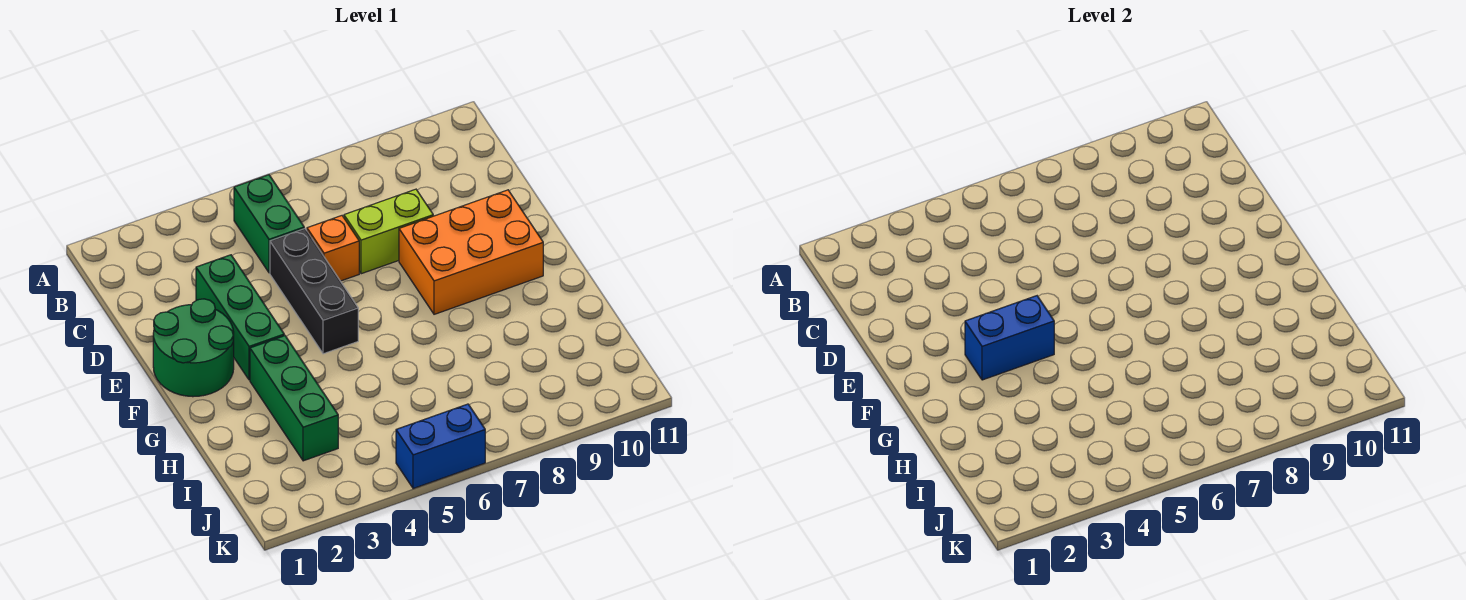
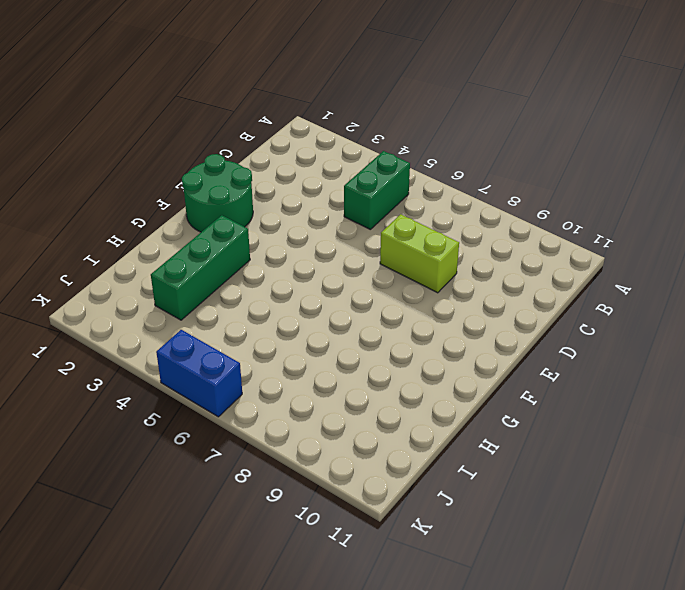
none -> green brick D3:F3 level 1
none -> black brick D5:F5 level 1

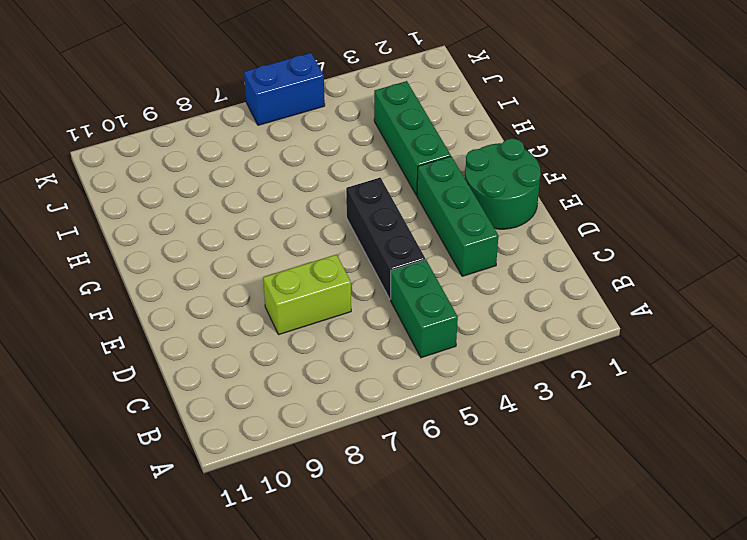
none -> orange brick D6 level 1
none -> orange brick E8:F10 level 1

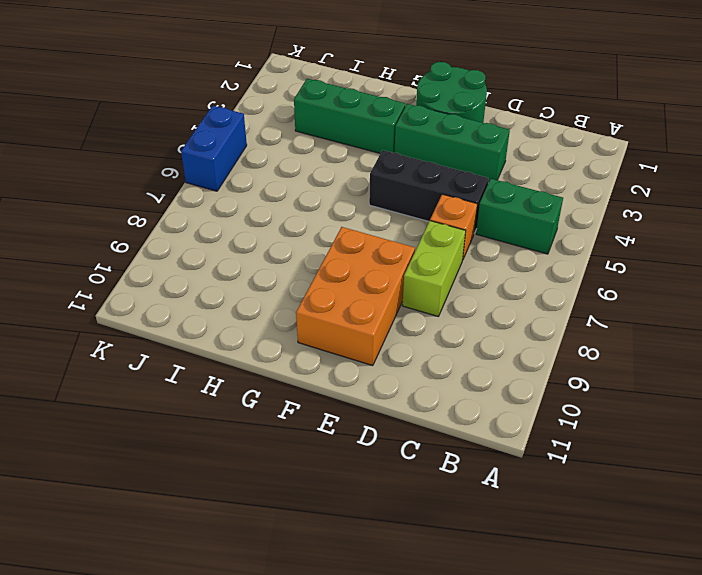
none -> blue brick F3:F4 level 2

